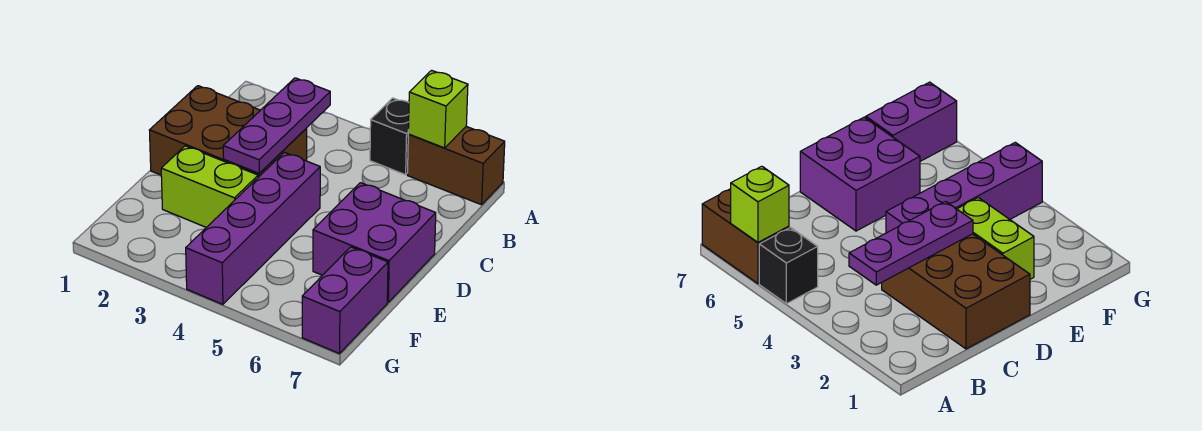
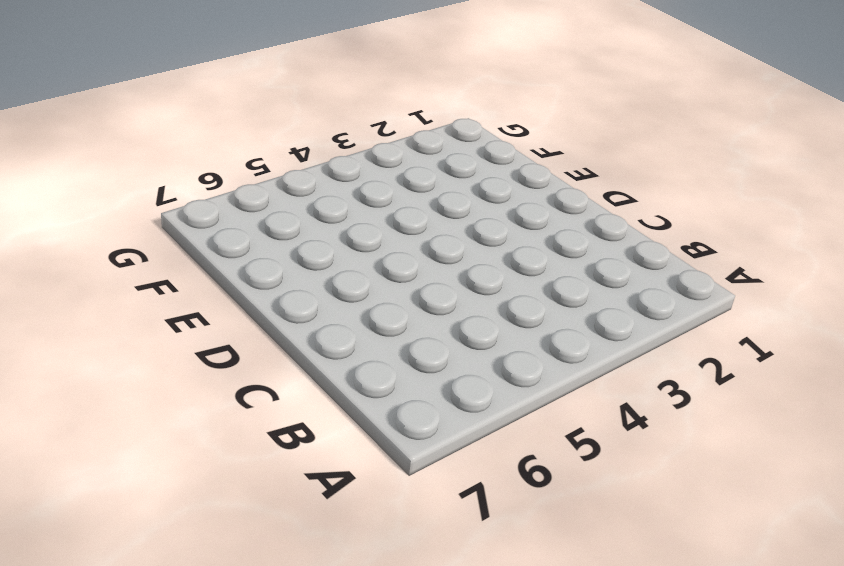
none -> black brick A5 level 1
none -> brown brick A6:A7 level 1

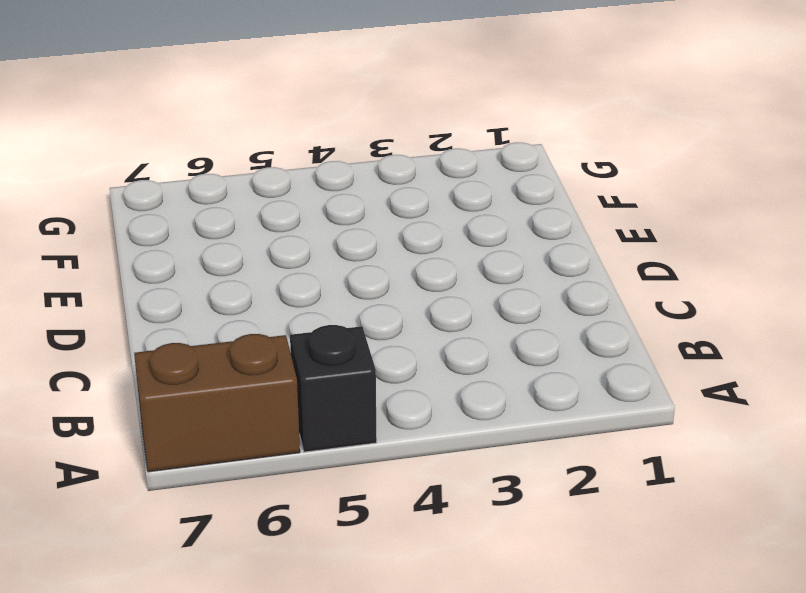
none -> brown brick C1:D3 level 1
none -> purple brick D4:G4 level 1

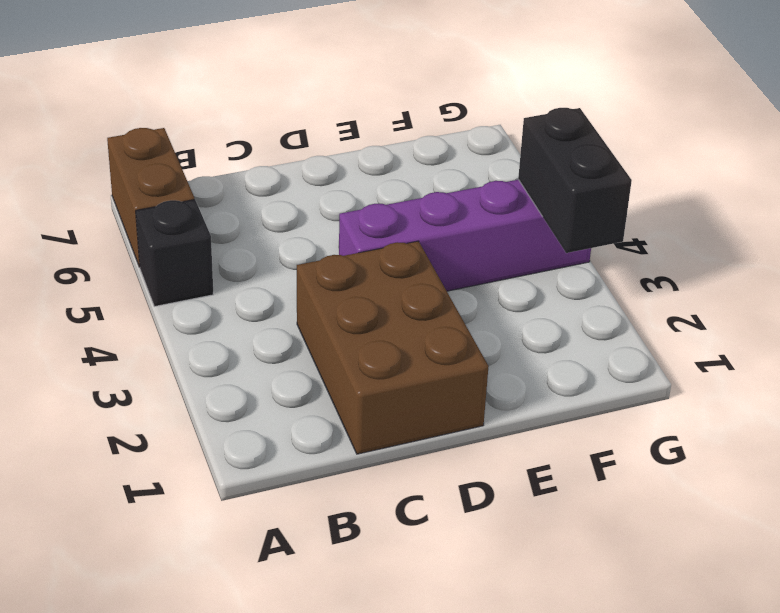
black brick G3:G4 level 2 -> none
none -> purple brick D6:E7 level 1
none -> lime brick E2:E3 level 1

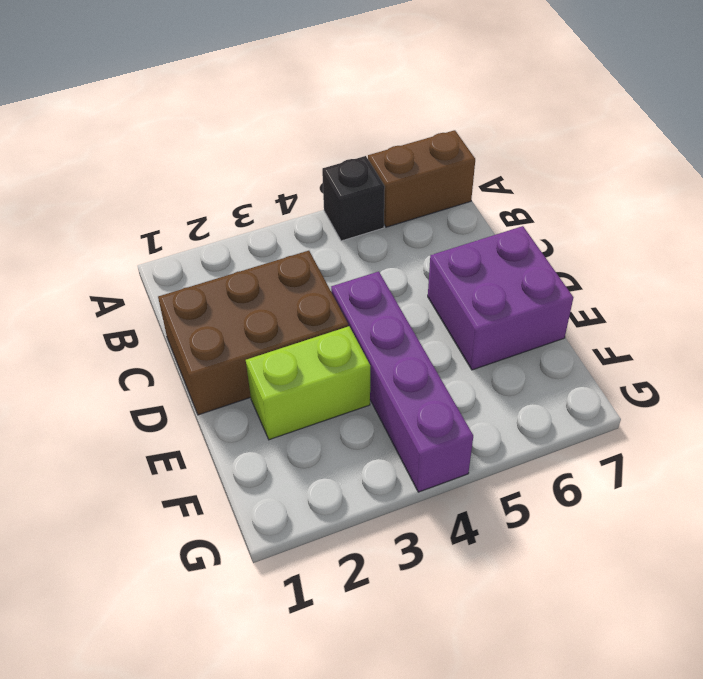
none -> purple brick F7:G7 level 1
none -> lime brick A6 level 2

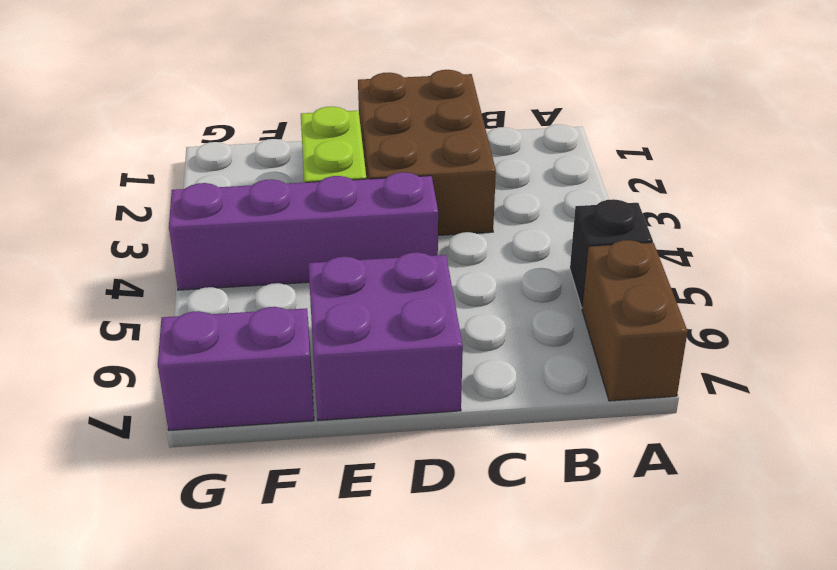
none -> lime brick A6 level 2
none -> purple plate B3:D3 level 2

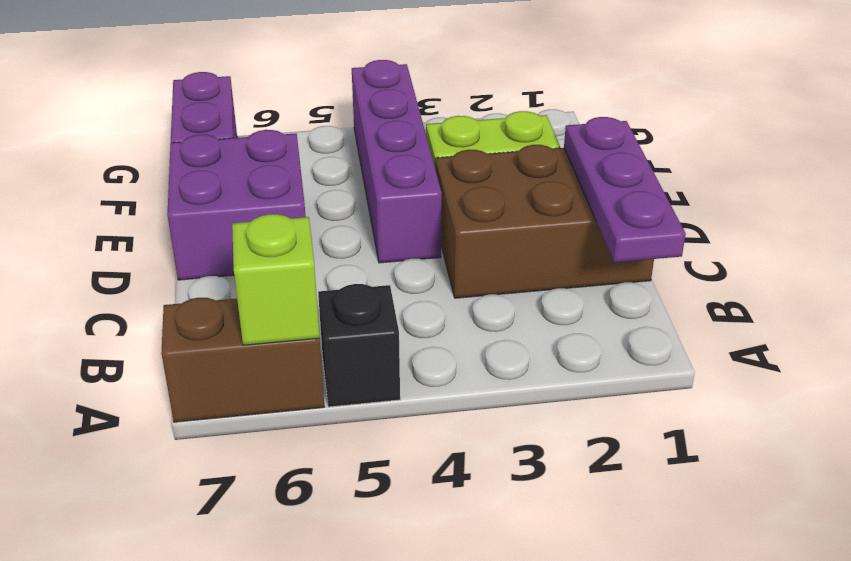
purple plate B1:D1 level 2 -> purple plate B3:D3 level 2

